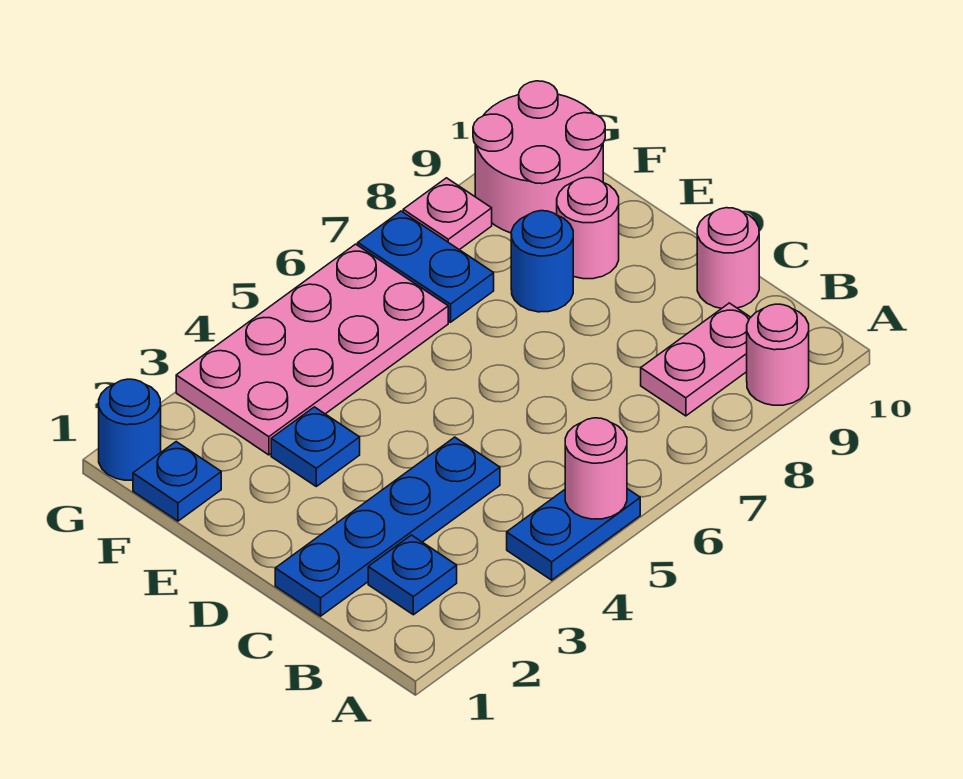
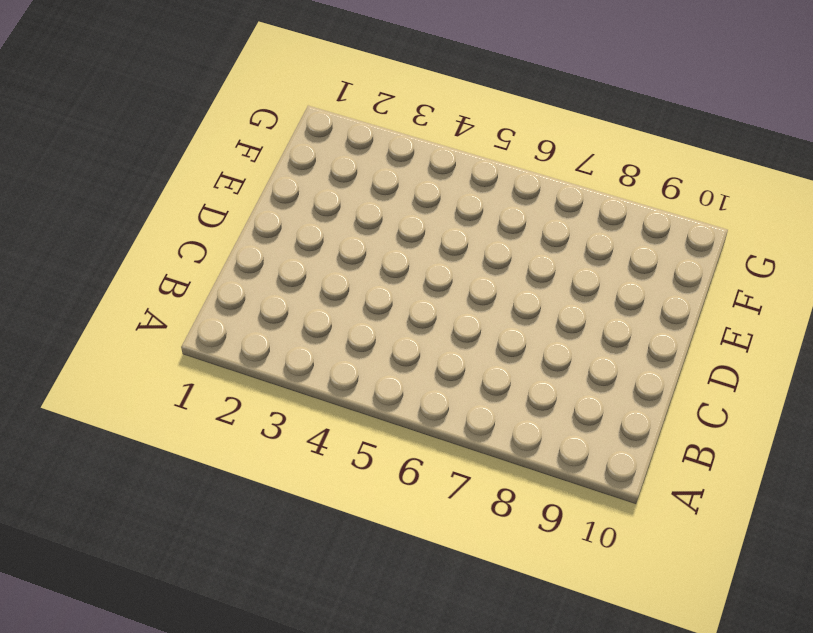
none -> blue plate A4:A5 level 1
none -> pink round brick A9 level 1
none -> blue plate B2 level 1

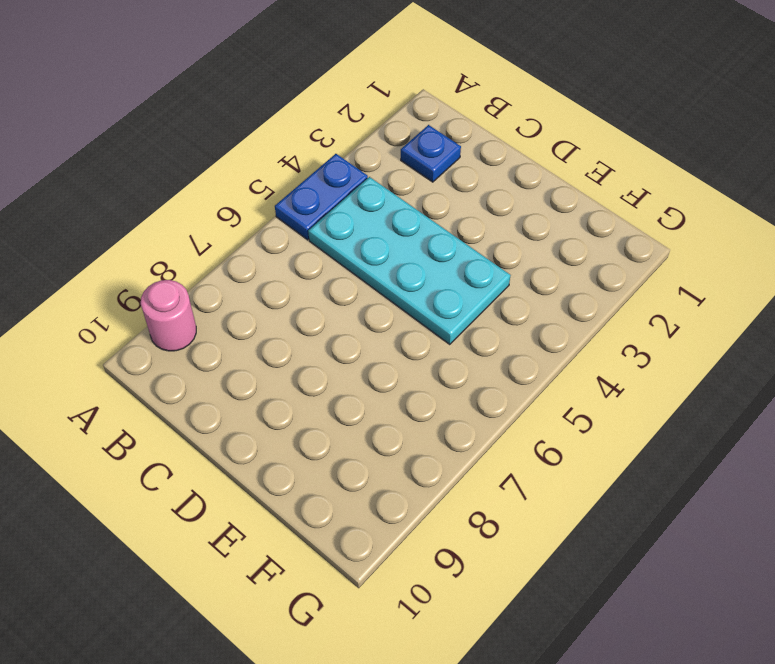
cyan plate B4:E5 level 1 -> blue plate C1:C4 level 1
none -> pink plate B8:B9 level 1
none -> pink round brick C10 level 1
none -> blue plate E3 level 1

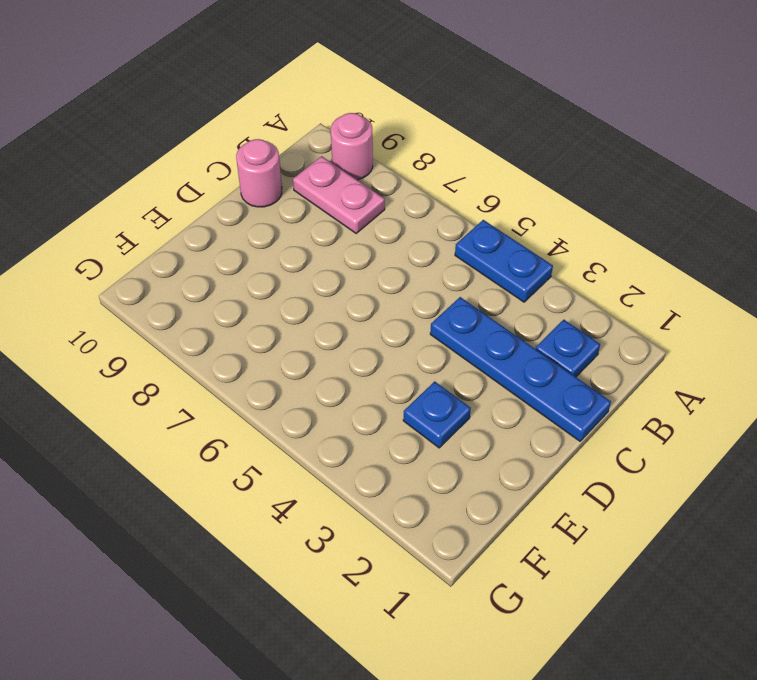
none -> blue round brick E8 level 1
none -> pink round brick E9 level 1
none -> blue plate F1 level 1

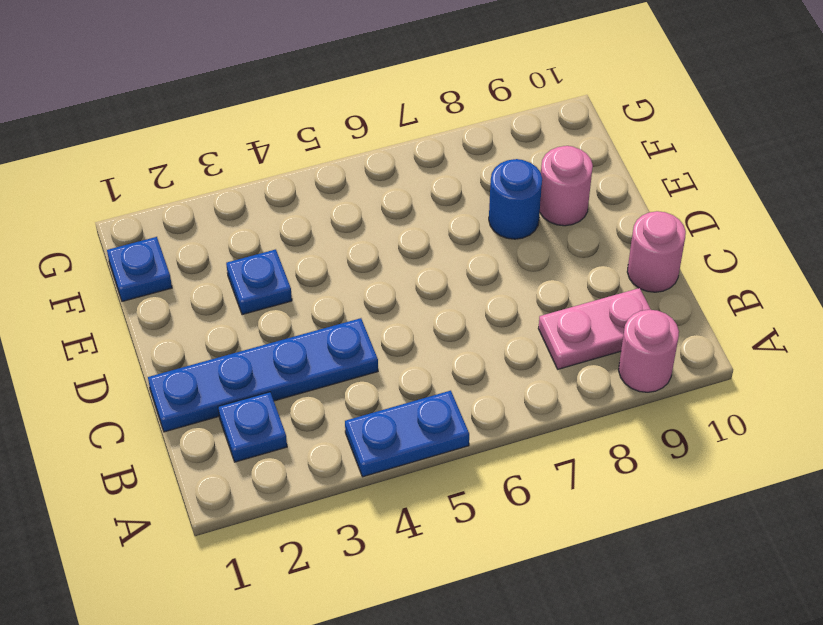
none -> pink plate F3:G6 level 1
none -> blue plate F7:G7 level 1
none -> pink round brick F9:G10 level 1

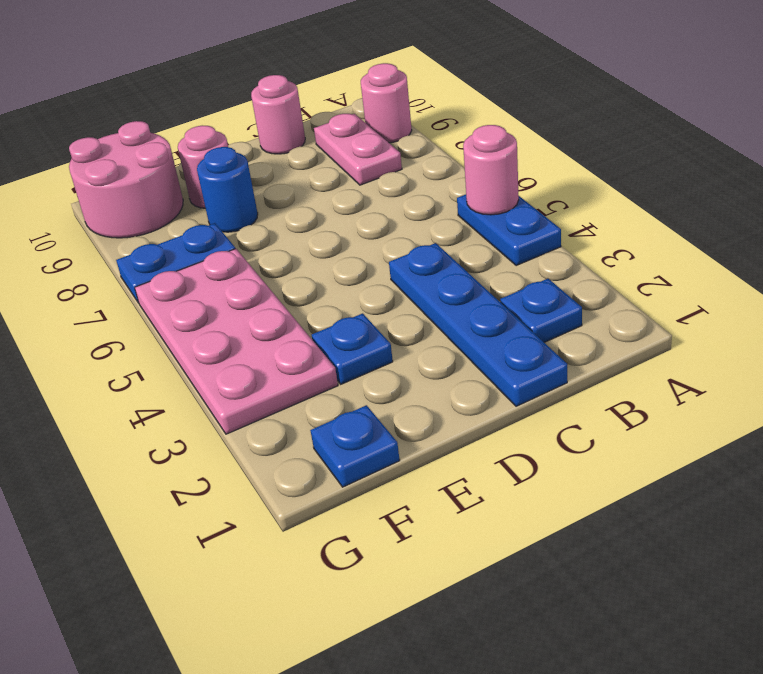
none -> blue round brick G1 level 1
none -> pink plate G8 level 1

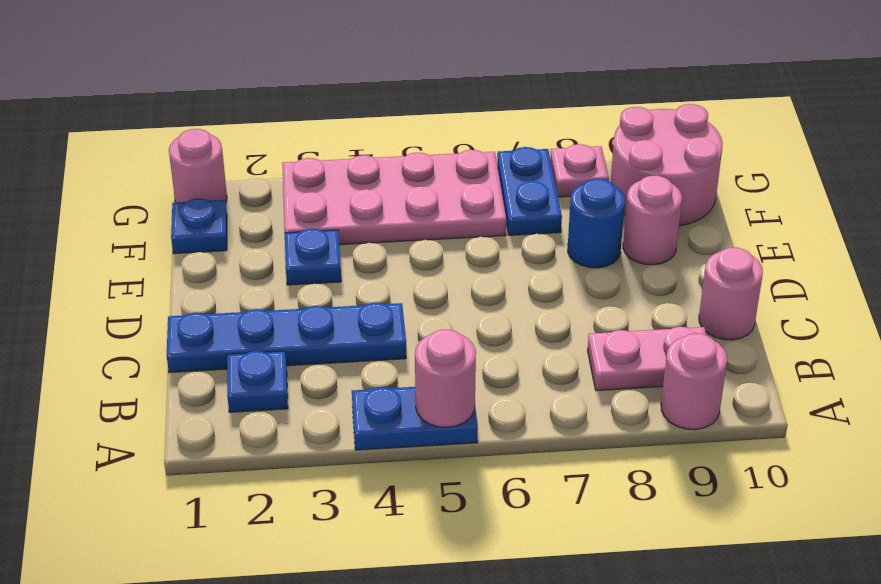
pink round brick G1 level 1 -> blue round brick G1 level 1

